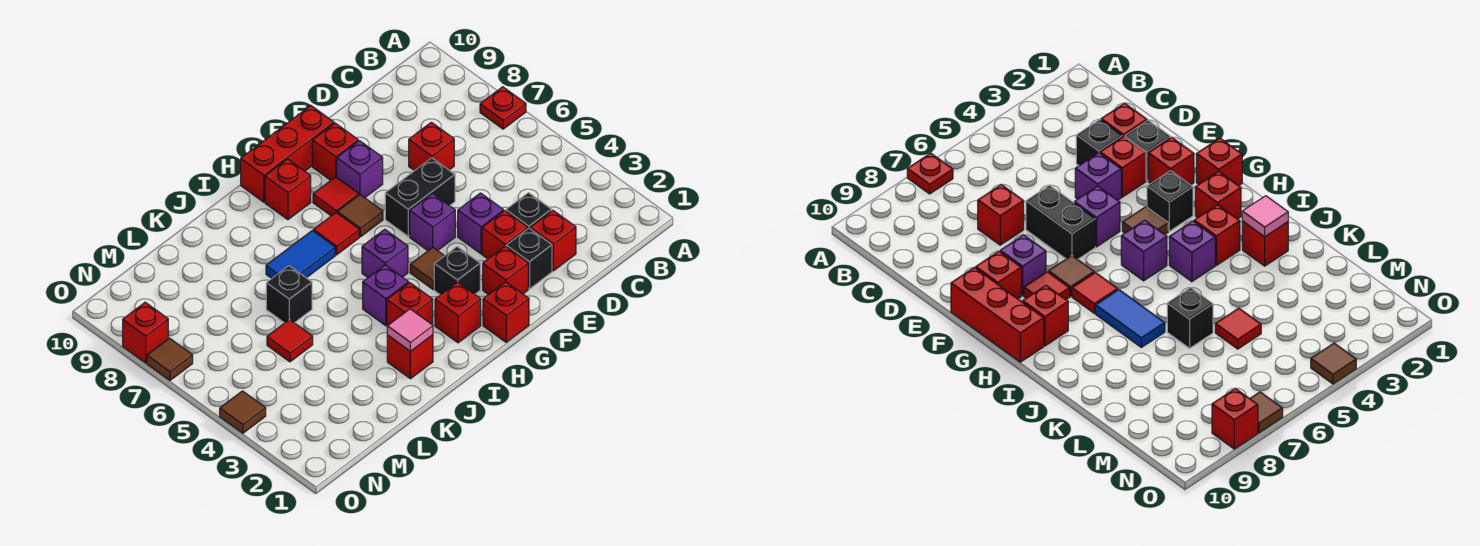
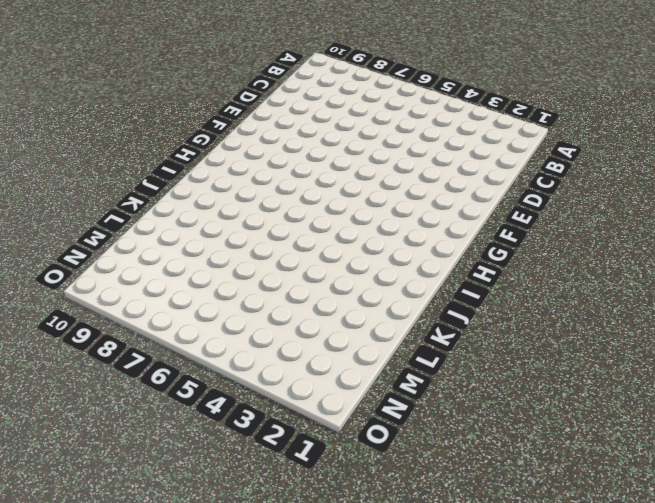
none -> red plate A7 level 1
none -> red brick D2 level 1
none -> black brick D3 level 1
none -> red brick D7 level 1

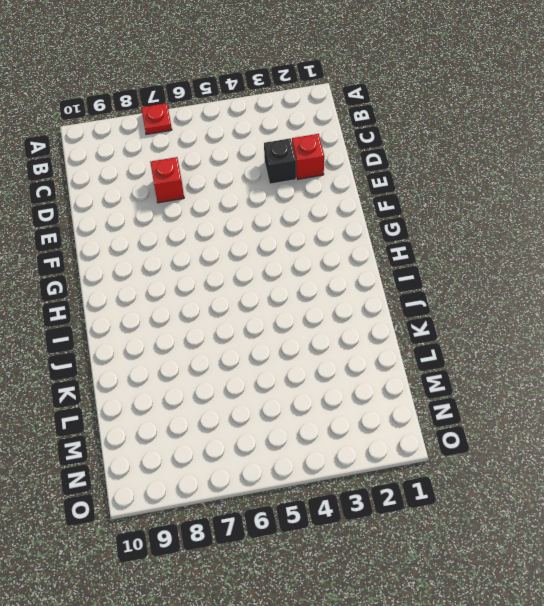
none -> black brick E2 level 1
none -> red brick E3 level 1
none -> purple brick E4 level 1
none -> black brick E6:F6 level 1

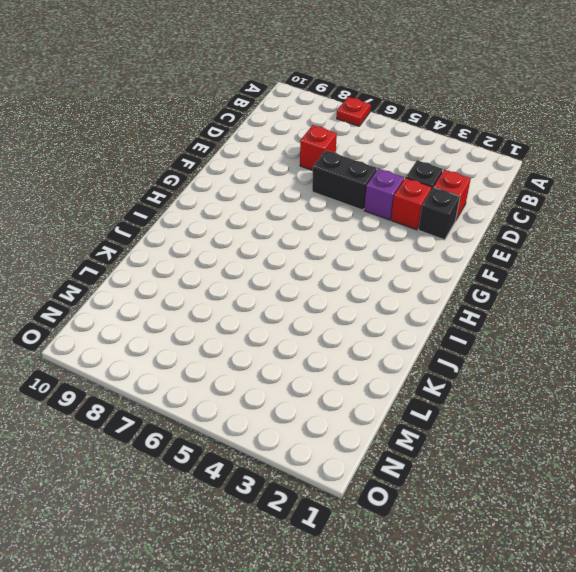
black brick E5:E6 level 1 -> black brick E6:F6 level 1
none -> red brick F2 level 1
none -> purple brick F5 level 1
none -> purple brick F8 level 1
none -> red brick F9 level 1

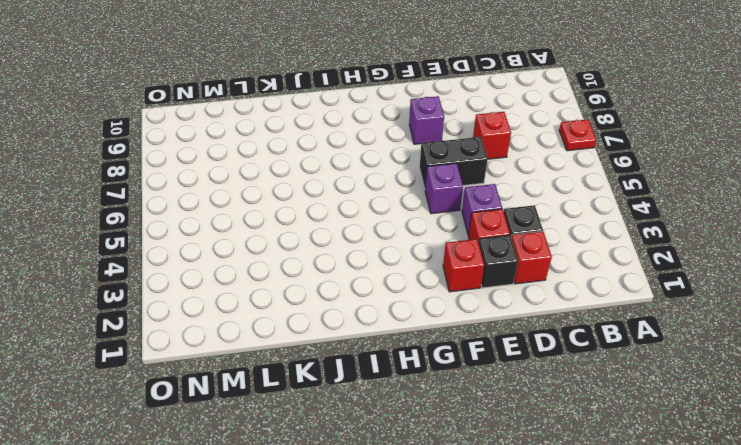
none -> red brick F9 level 1
none -> red brick F10:H10 level 1
none -> red brick G1 level 1
none -> black brick G3 level 1

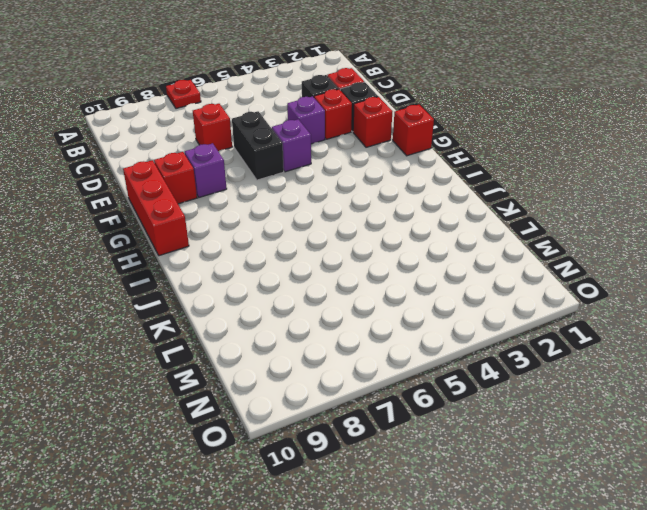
none -> black brick G3 level 1
none -> brown tile G4 level 1
none -> brown tile G7 level 1
none -> red tile G8 level 1

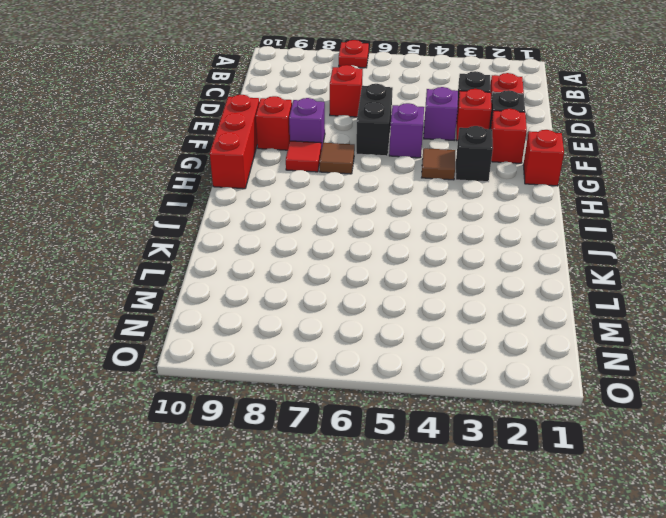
none -> red brick H2 level 1
none -> purple brick H5 level 1
none -> red tile H7 level 1
none -> red brick H9 level 1

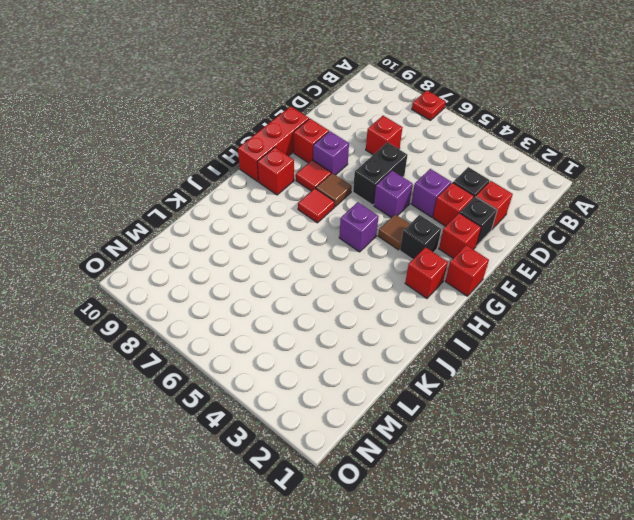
none -> red brick I3 level 1
none -> purple brick I4 level 1
none -> blue tile I7:J7 level 1
none -> red brick J2 level 1

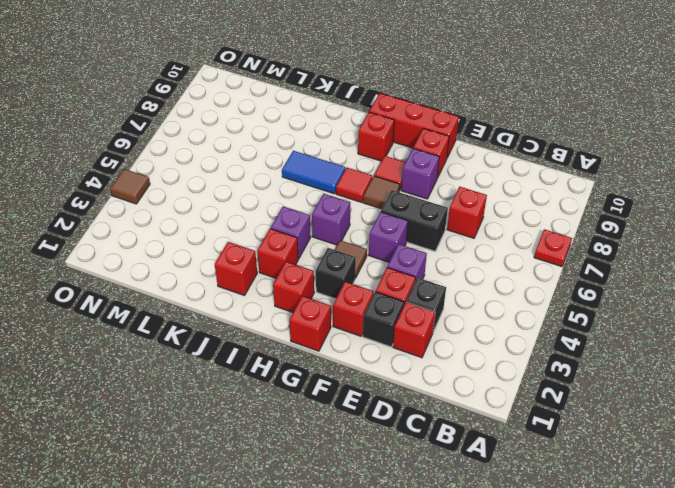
none -> black brick K6 level 1
none -> red tile L5 level 1
none -> brown tile O7 level 1
none -> red brick O8 level 1

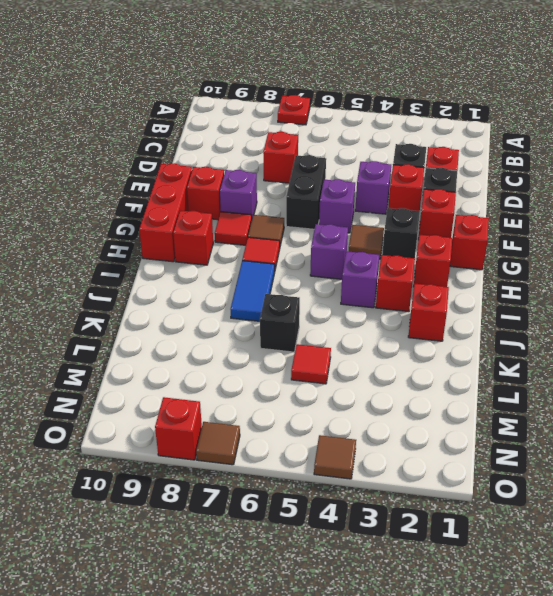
none -> pink tile J2 level 2

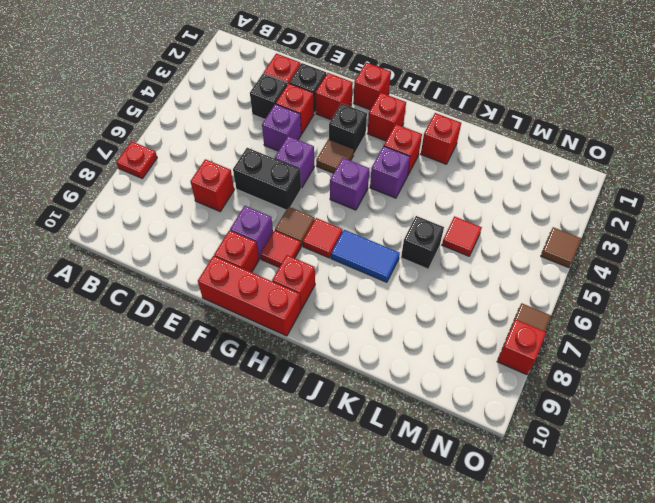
none -> pink tile J2 level 2

